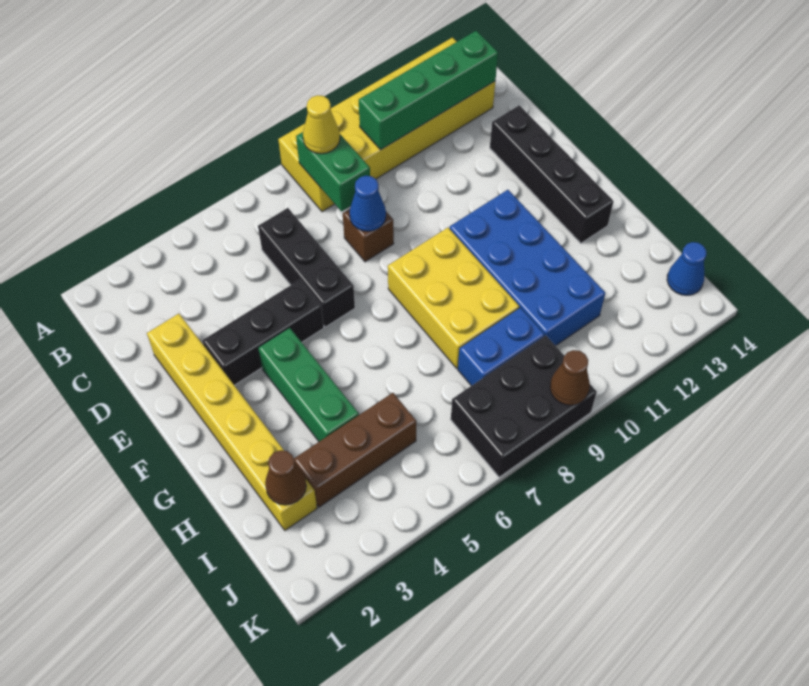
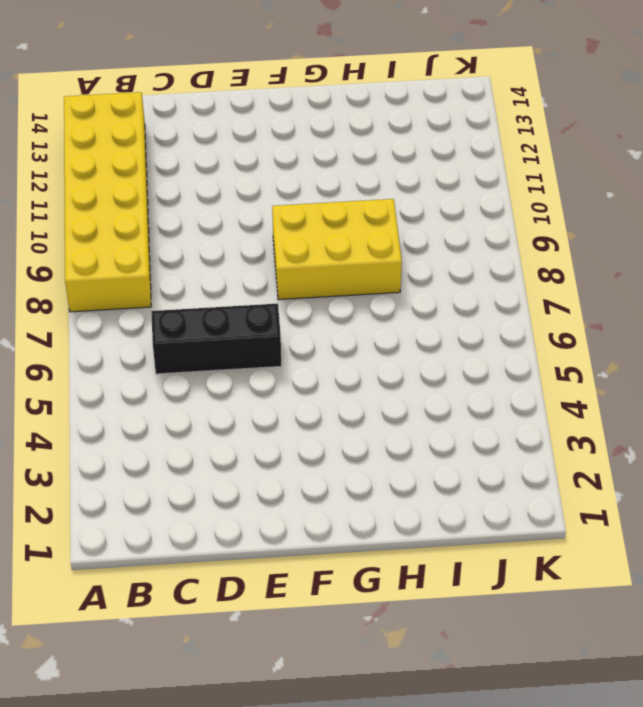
none -> yellow brick D2:I2 level 1
none -> brown brick D8 level 1
none -> black brick D13:G13 level 1

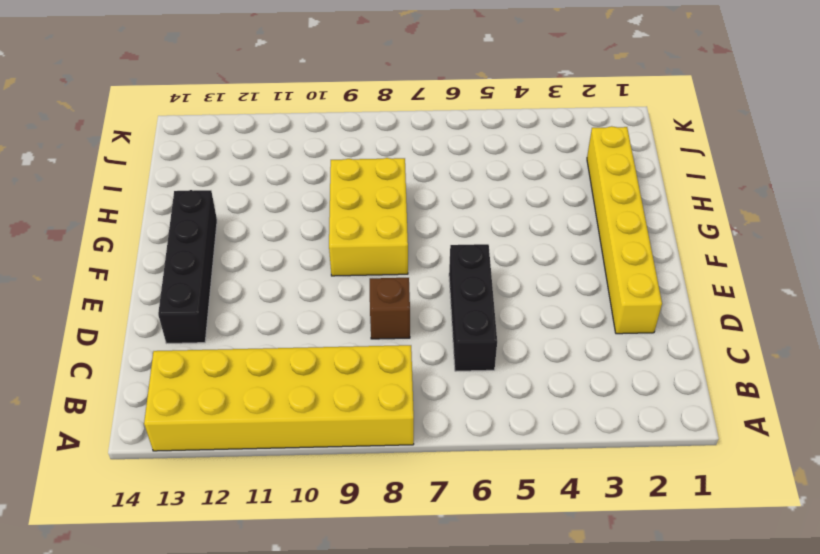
none -> black brick E3:E5 level 1
none -> green brick F4:H4 level 1
none -> blue brick F10:I11 level 1

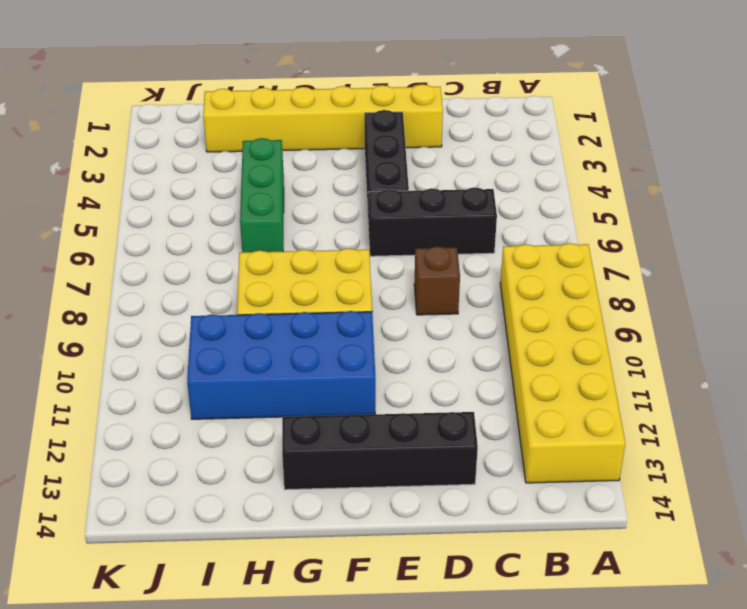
green brick H4:H6 level 1 -> green brick F4:H4 level 1
none -> brown brick I3:I5 level 1
none -> blue brick I8:I9 level 1
none -> black brick J7:K9 level 1

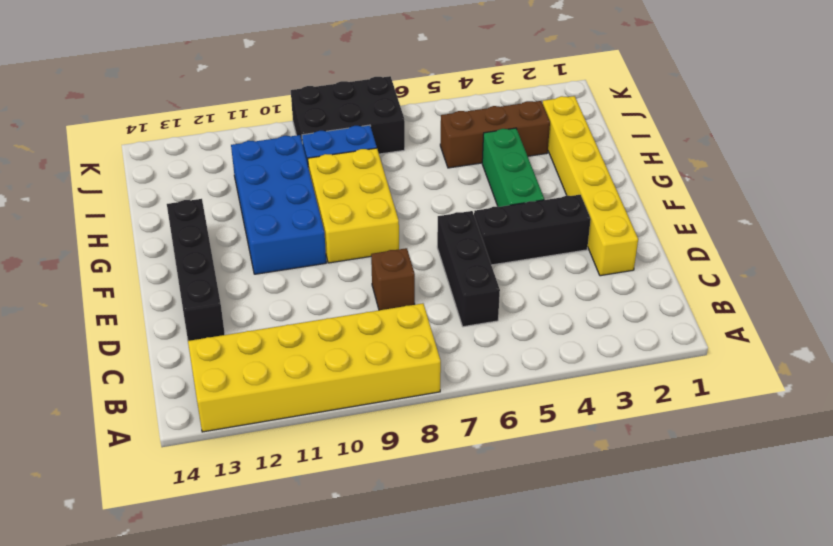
none -> blue cone J14 level 1
none -> green brick B8:C8 level 2
none -> green brick B10:B13 level 2

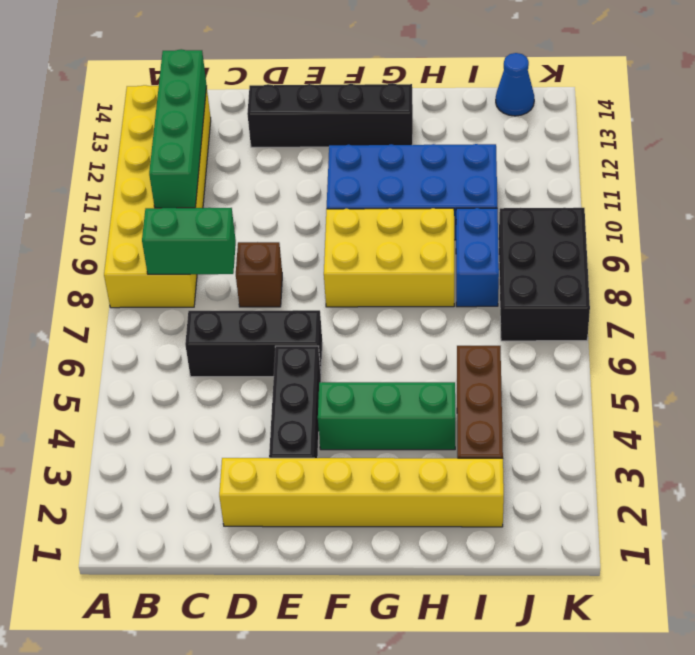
none -> blue cone D8 level 2
none -> brown cone I2 level 2
none -> brown cone K9 level 2

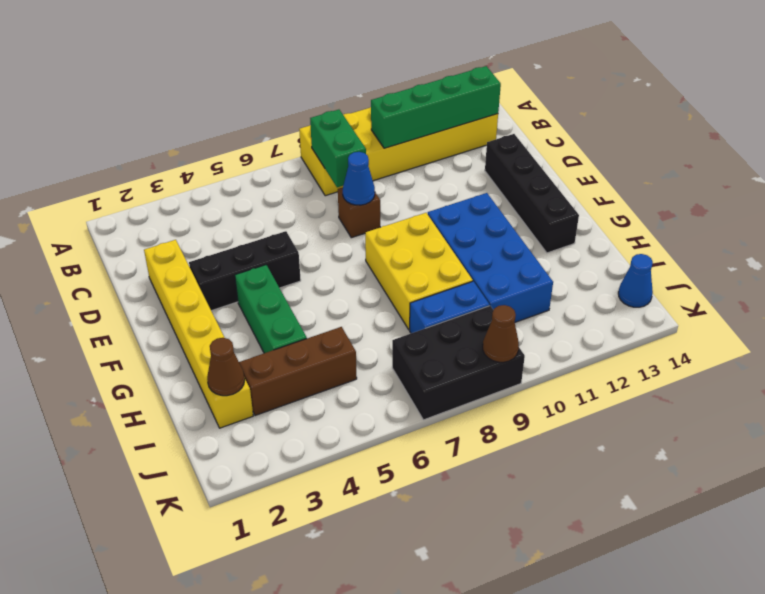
none -> black brick C6:E6 level 1
none -> yellow cone B8 level 3

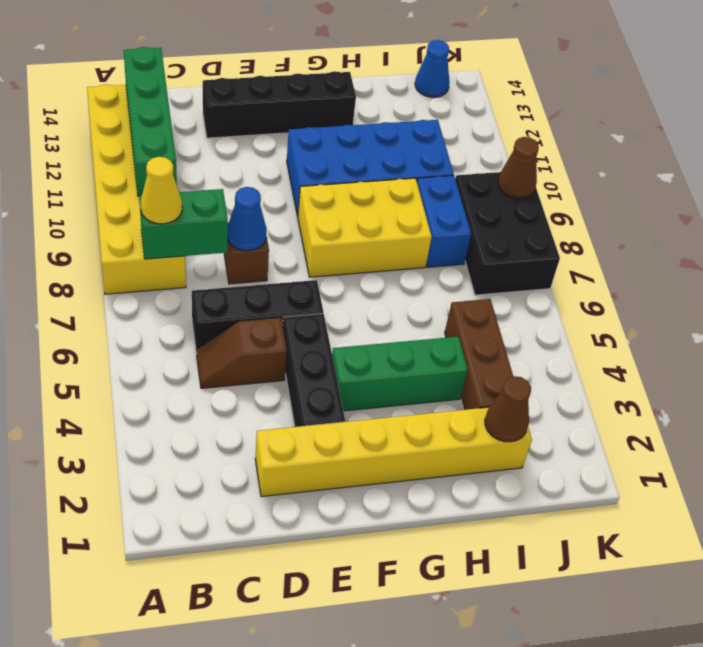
brown slope C5:D5 level 1 top D -> none

